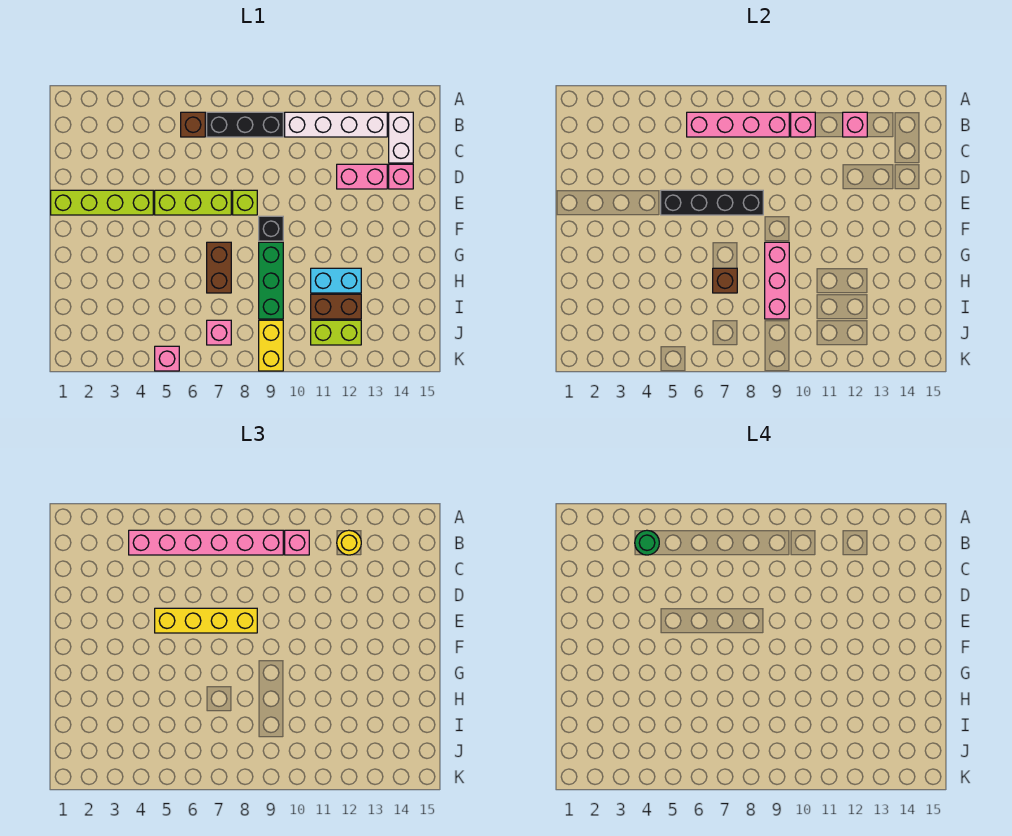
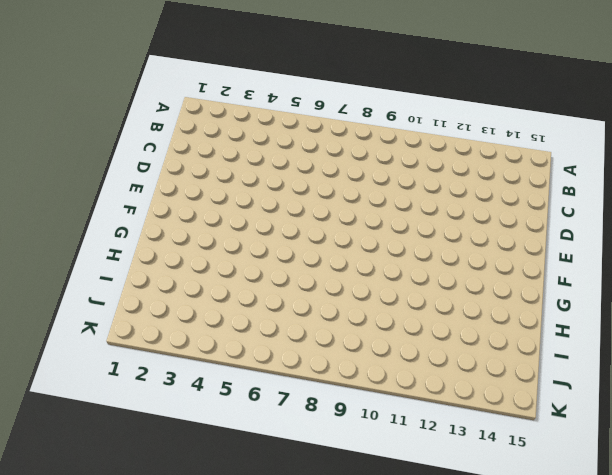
none -> brown brick B6 level 1
none -> black brick B7:B9 level 1
none -> white brick B10:B13 level 1

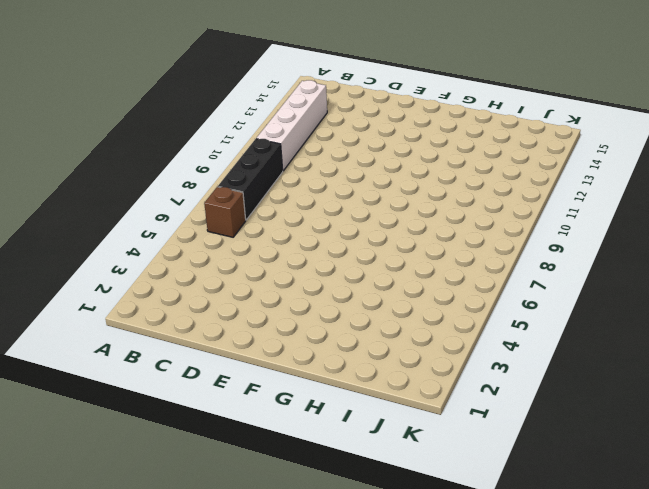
none -> white brick B14:C14 level 1
none -> pink brick D12:D13 level 1
none -> pink brick D14 level 1

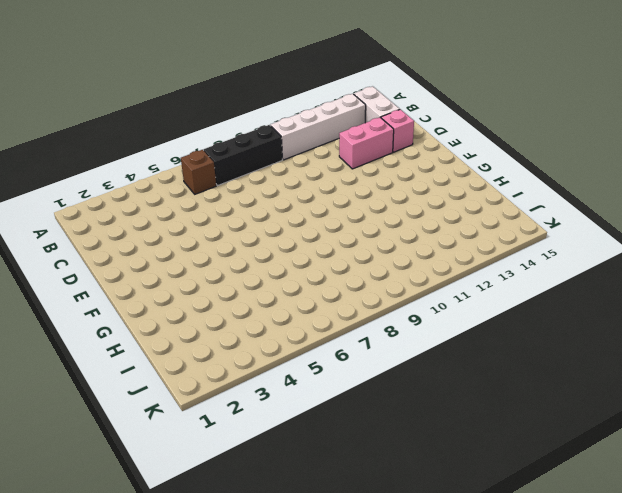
none -> lime brick E1:E4 level 1
none -> lime brick E5:E7 level 1
none -> lime brick E8 level 1

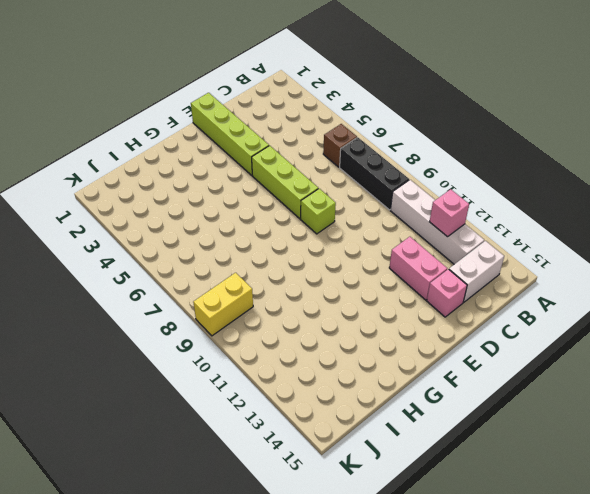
none -> black brick F9 level 1
none -> brown brick G7:H7 level 1
none -> green brick G9:I9 level 1

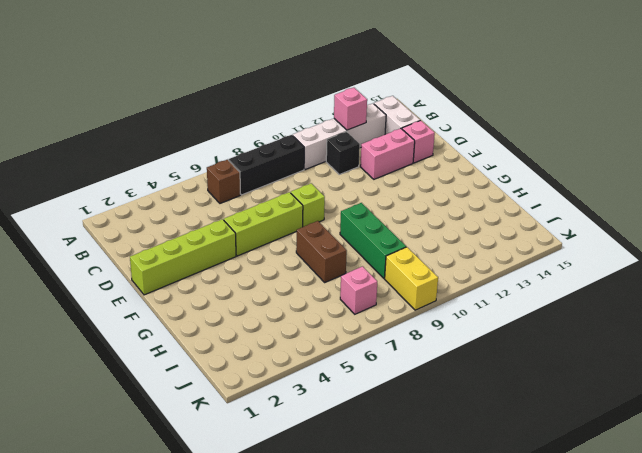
black brick C11 level 1 -> black brick F9 level 1
none -> cyan brick H11:H12 level 1
none -> brown brick I11:I12 level 1
none -> lime brick J11:J12 level 1

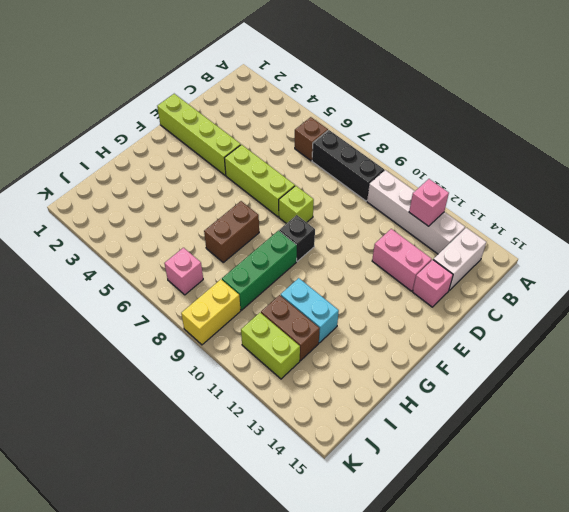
none -> pink brick K5 level 1
none -> pink brick B6:B9 level 2
none -> pink brick B10 level 2

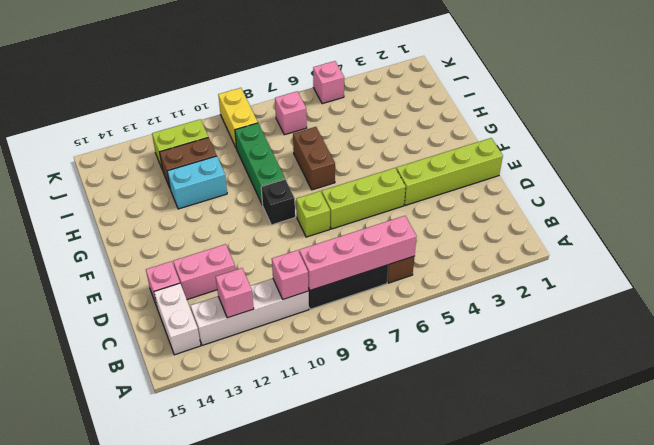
none -> black brick E5:E8 level 2
none -> pink brick G9:I9 level 2
none -> brown brick H7 level 2

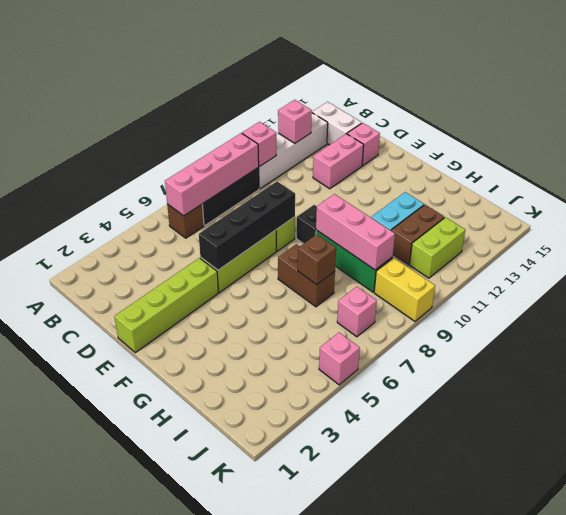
none -> pink brick B4:B9 level 3
none -> pink brick B10 level 3
none -> yellow round brick B12 level 3

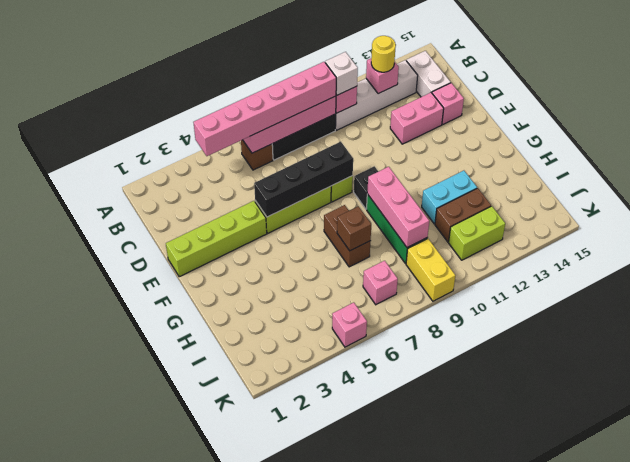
white brick B10 level 3 -> pink brick B10 level 3
none -> yellow brick E5:E8 level 3
none -> green round brick B4 level 4

